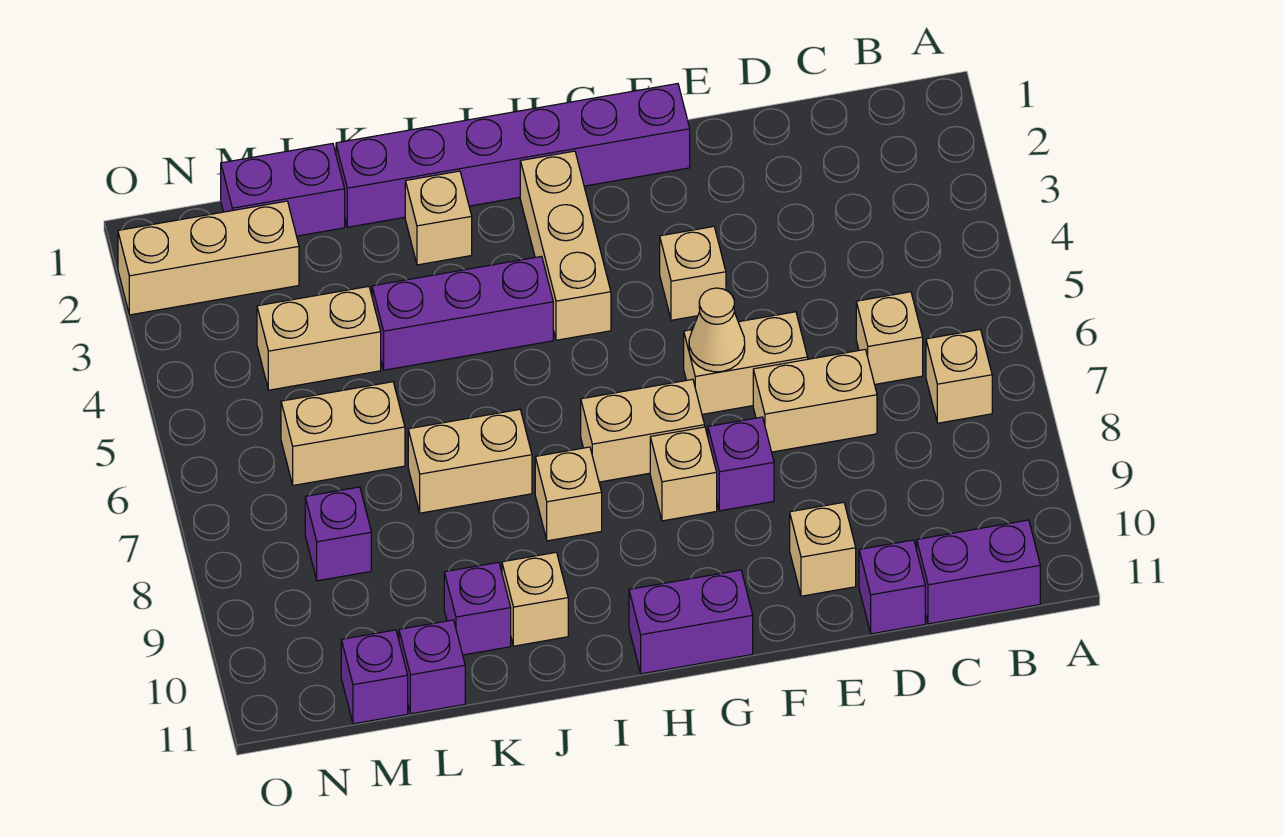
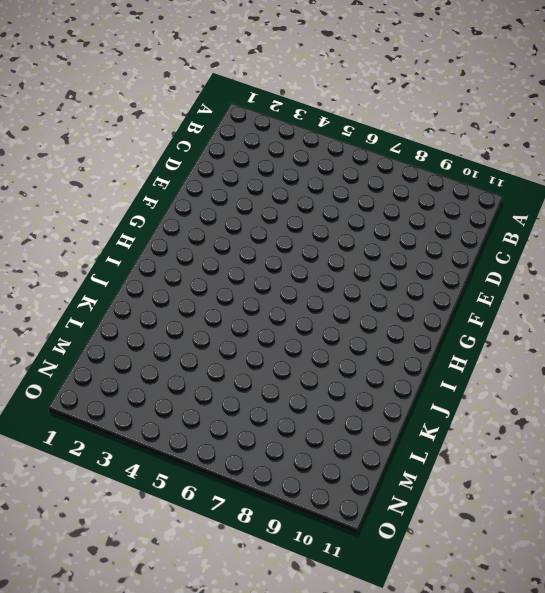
none -> tan brick B7 level 1
none -> purple brick B11:C11 level 1
none -> tan brick C6 level 1

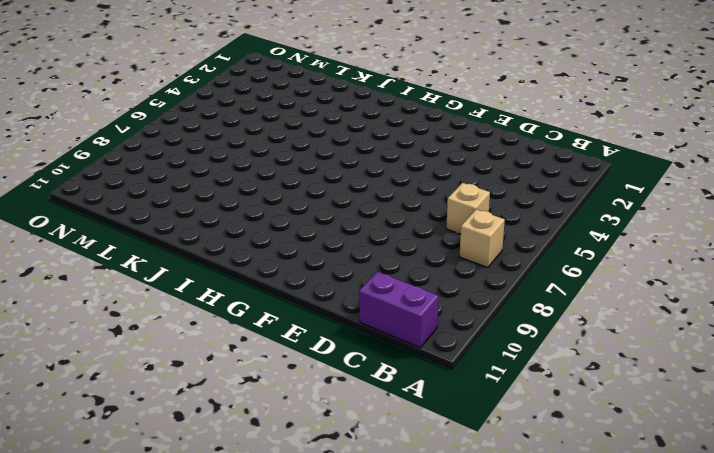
none -> tan brick D7:E7 level 1
none -> purple brick D11 level 1
none -> tan brick E6:F6 level 1

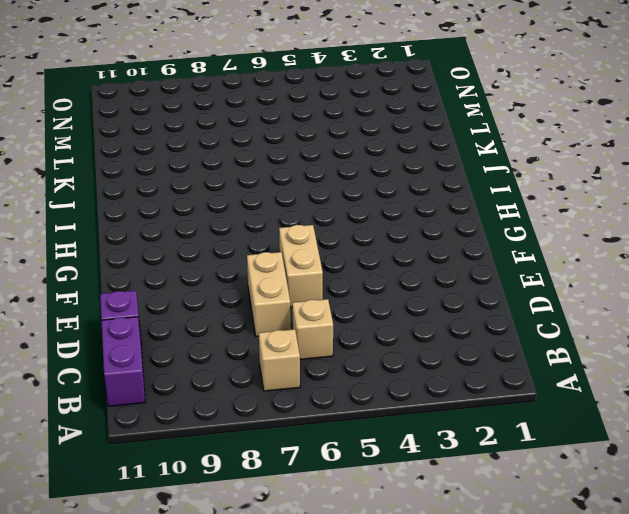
none -> tan brick E10 level 1
none -> purple brick F1:K1 level 1
none -> tan brick F4 level 1

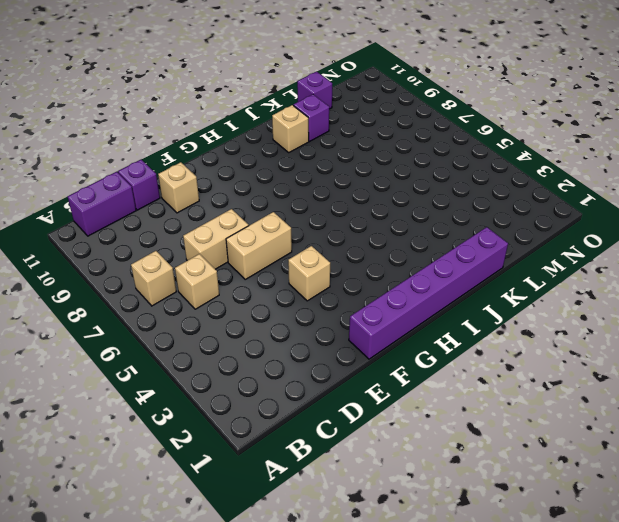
none -> purple brick F8 level 1
none -> tan brick G7:H7 level 1
none -> tan brick G8 level 1

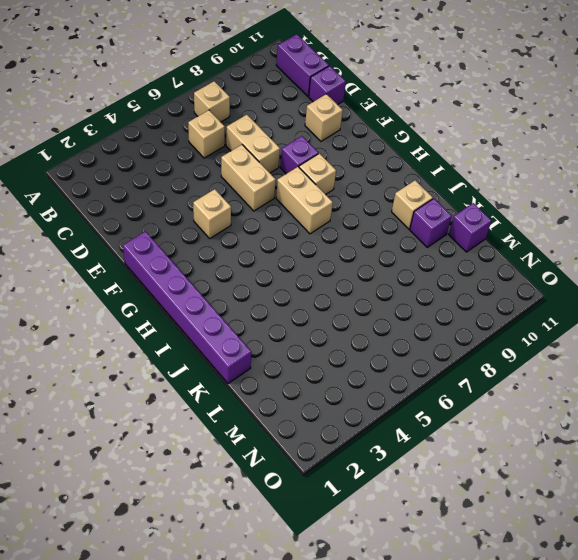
none -> purple brick G11:H11 level 1
none -> tan brick H2:H4 level 1
none -> purple brick I4:K4 level 1

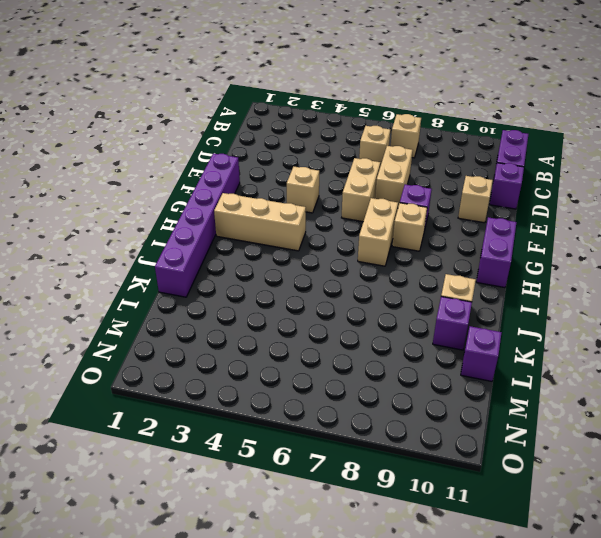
none -> purple brick I4:K4 level 1
none -> tan brick I8 level 1
none -> tan brick J2 level 1

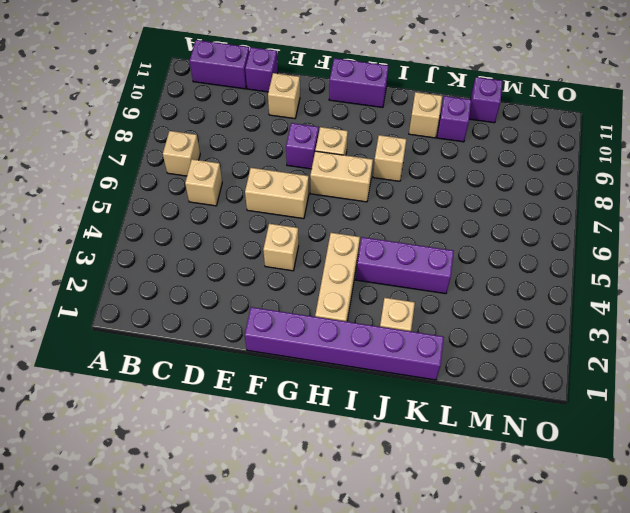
none -> tan brick D7:E7 level 1
none -> tan brick J7:K7 level 1
none -> purple brick L1:M1 level 1

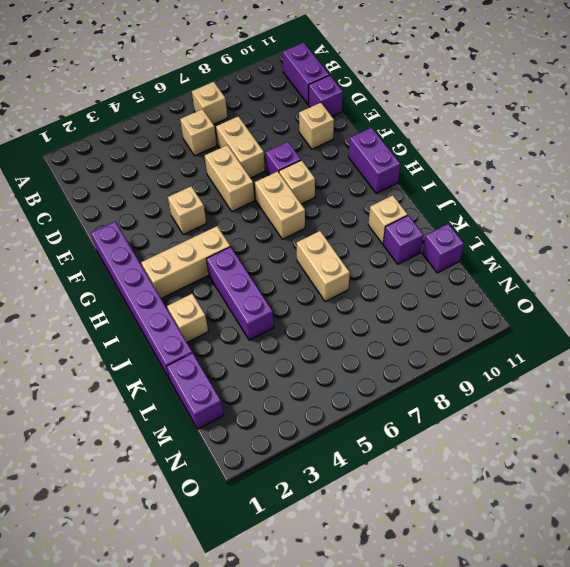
none -> tan brick I8 level 1
none -> tan brick L4:M4 level 1
none -> tan brick L6:M6 level 1

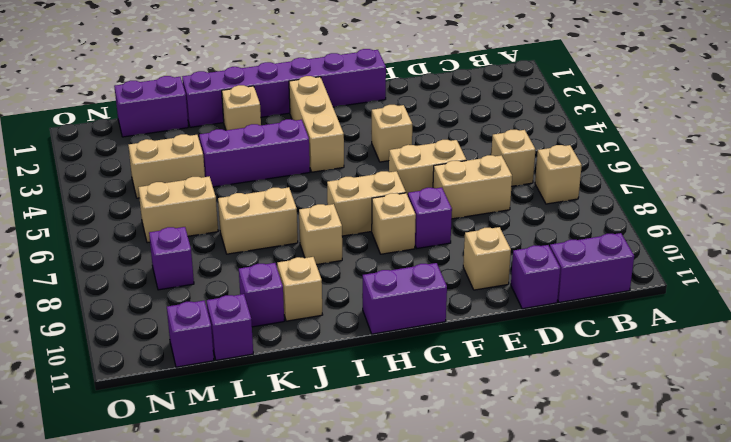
none -> tan brick M2:O2 level 1
none -> tan cone F6 level 2

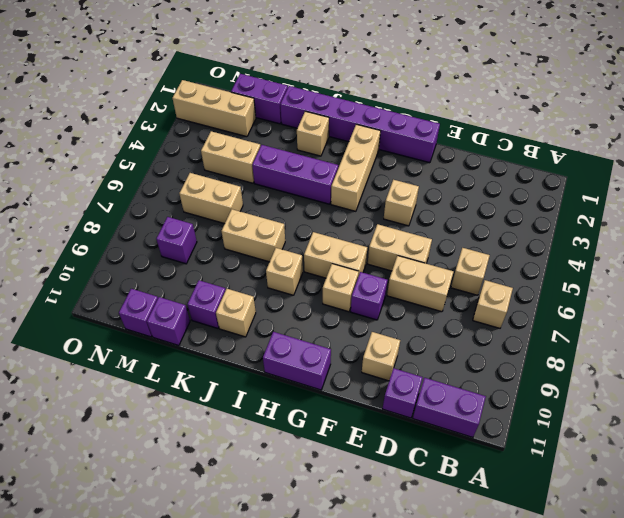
none -> tan cone F6 level 2

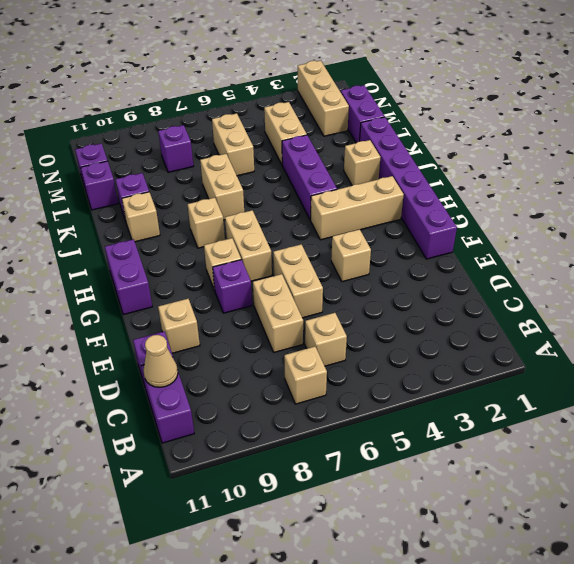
tan cone C11 level 2 -> tan cone F6 level 2

